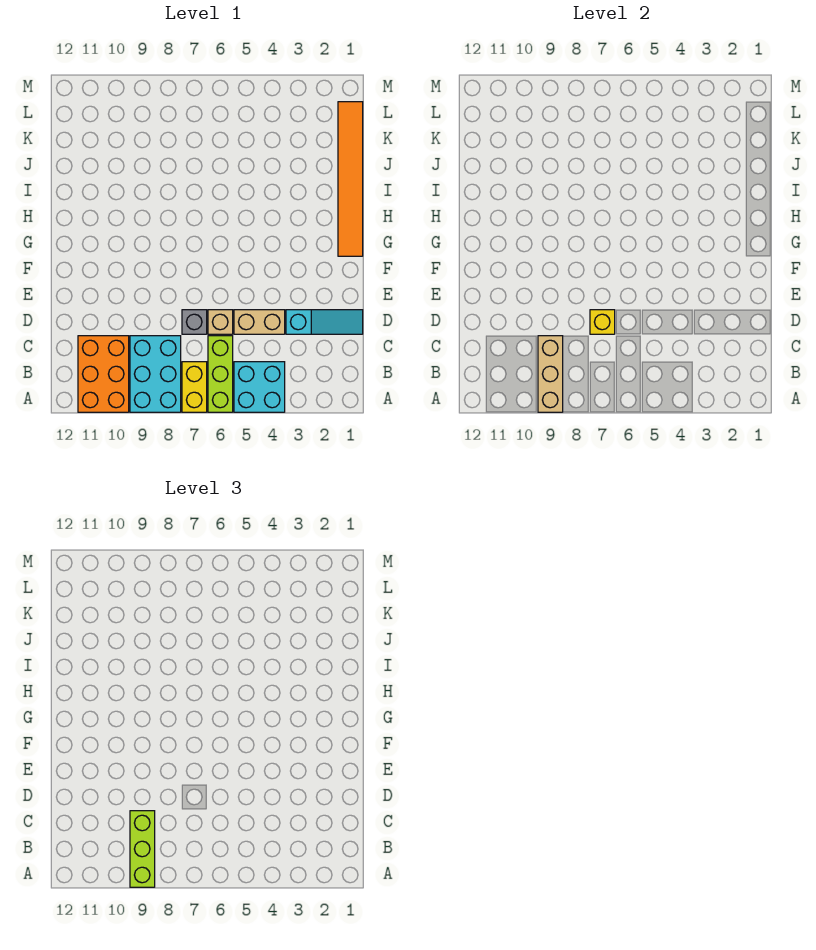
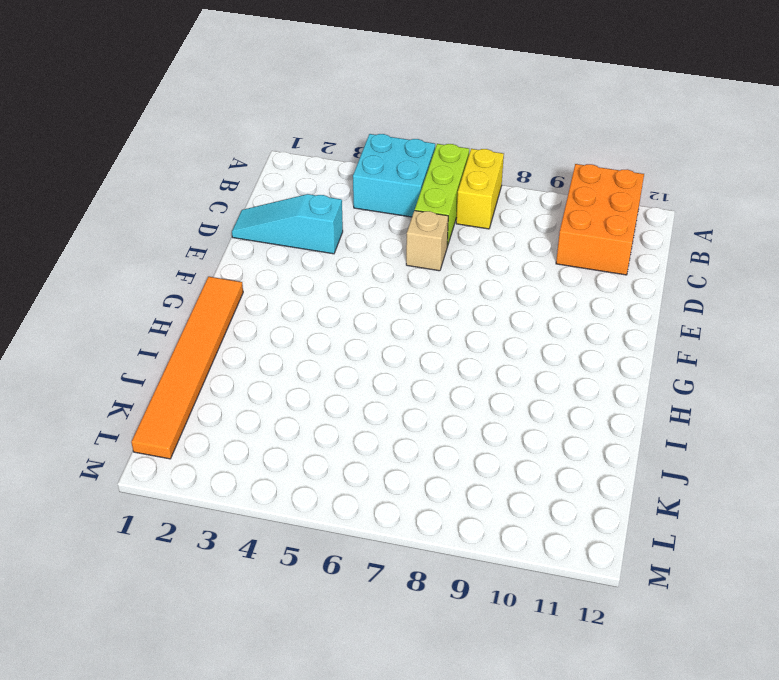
none -> cyan brick A8:C9 level 1
none -> tan brick D4:D5 level 1
none -> grey brick D7 level 1

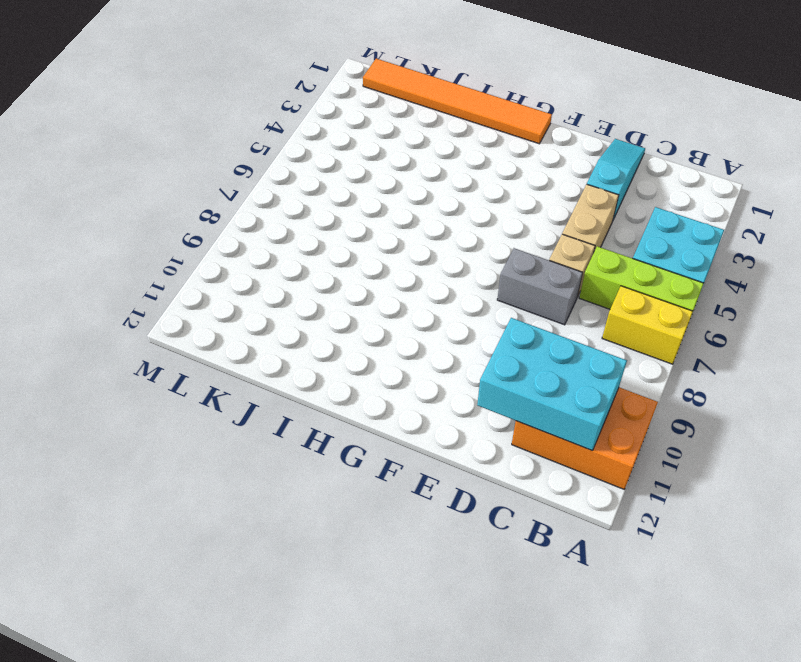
cyan brick B10:D11 level 2 -> cyan brick A8:C9 level 1
grey brick D7:E7 level 1 -> grey brick D7 level 1
none -> tan brick A9:C9 level 2
none -> yellow brick D7 level 2
none -> lime brick A9:C9 level 3

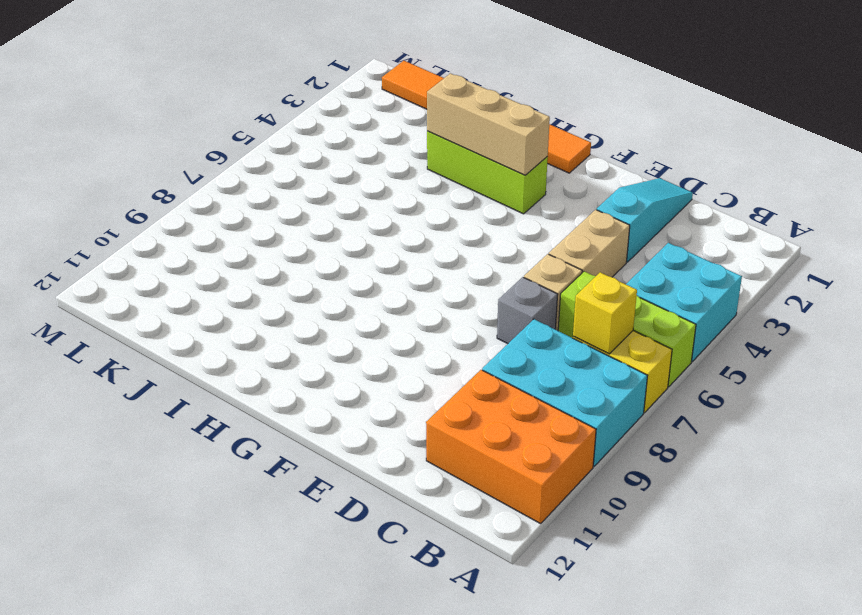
yellow brick B7 level 2 -> yellow brick D7 level 2
lime brick G3:I3 level 1 -> lime brick A9:C9 level 3
tan brick G3:I3 level 2 -> tan brick A9:C9 level 2

